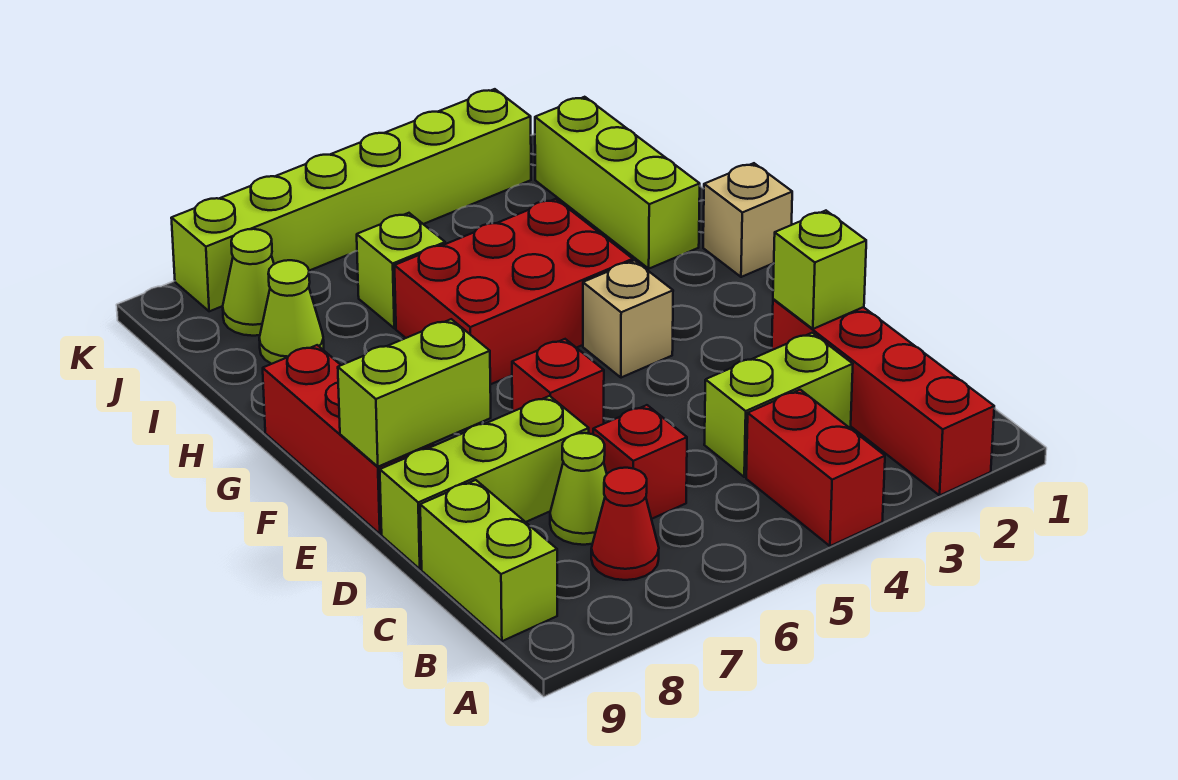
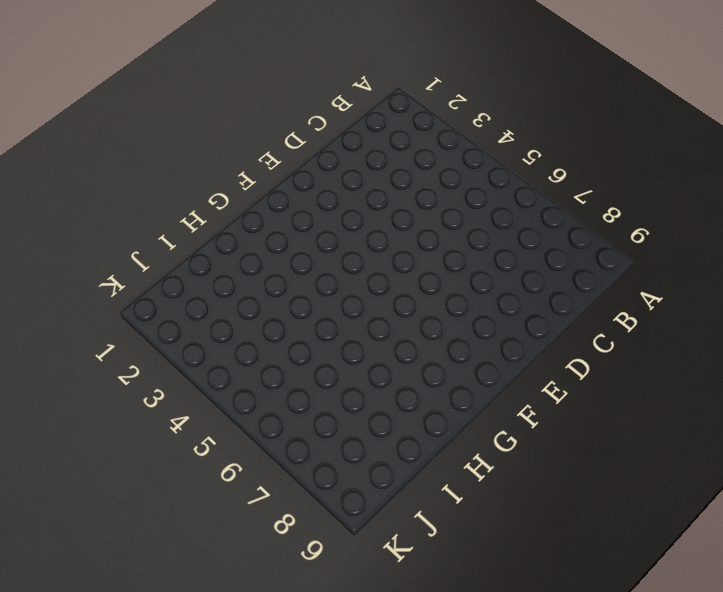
none -> red brick A2:D2 level 1
none -> red brick A4:B4 level 1
none -> red cone B7 level 1

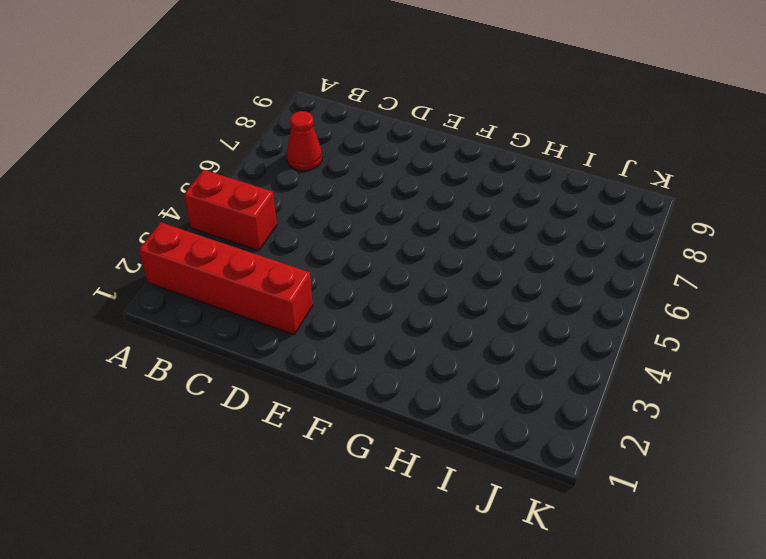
none -> lime brick B9:C9 level 1
none -> lime brick C3:C4 level 1
none -> red brick C6 level 1

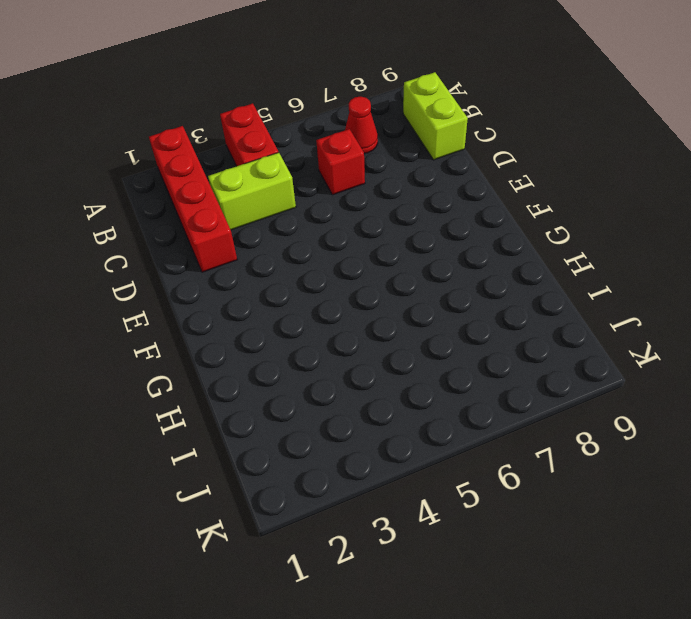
none -> lime cone C7 level 1
none -> lime brick D7:D9 level 1
none -> red brick E6 level 1

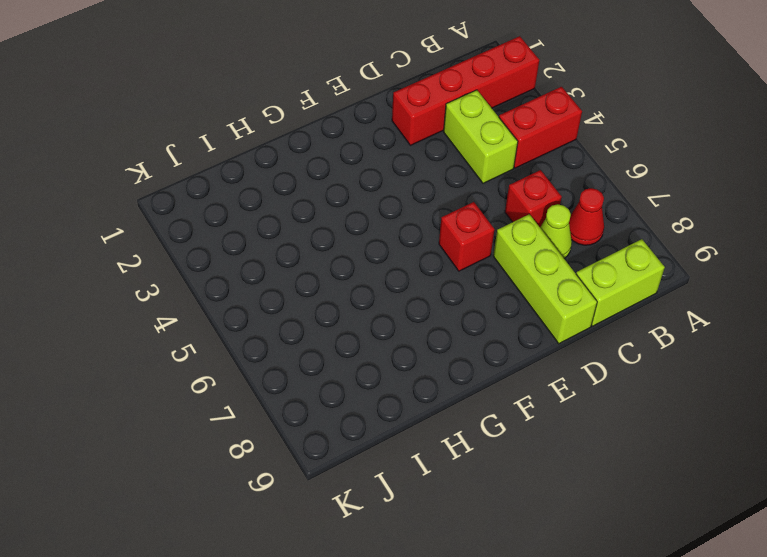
none -> red brick E9:G9 level 1
none -> tan brick F4 level 1
none -> tan brick G1 level 1

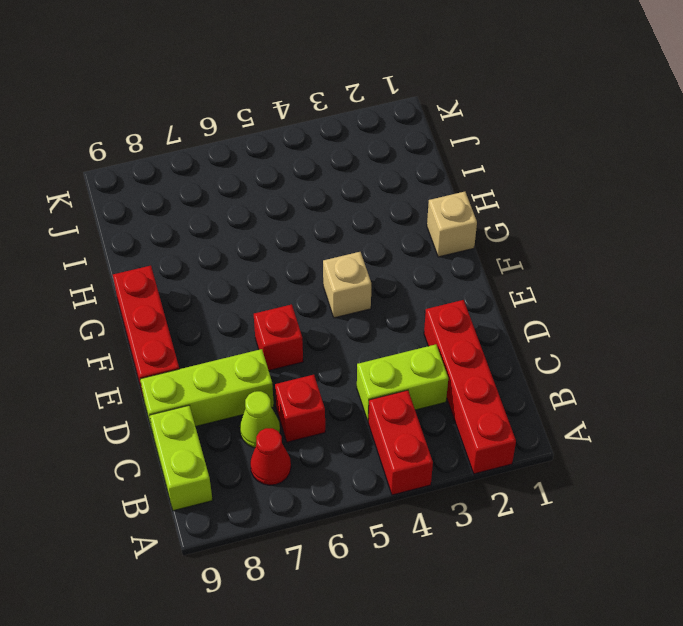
none -> red brick G4:H6 level 1
none -> lime brick H2:J2 level 1
none -> lime brick I6 level 1

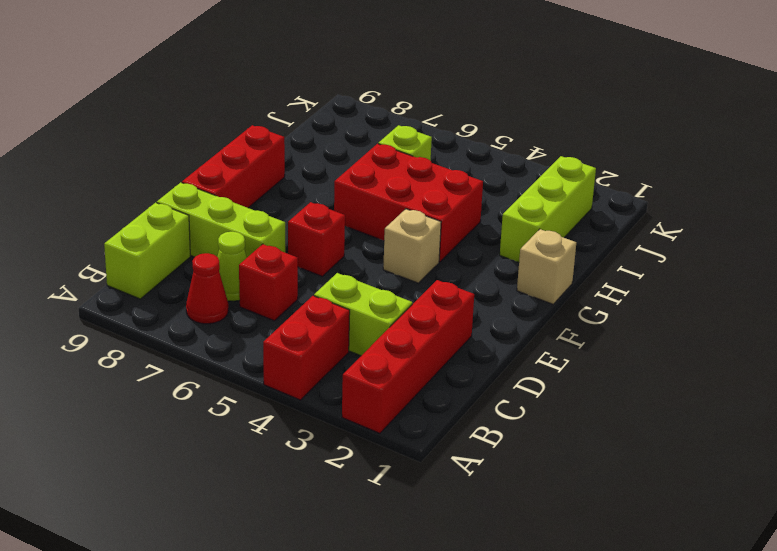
none -> lime cone I8 level 1
none -> lime cone J8 level 1
none -> lime brick K3:K8 level 1

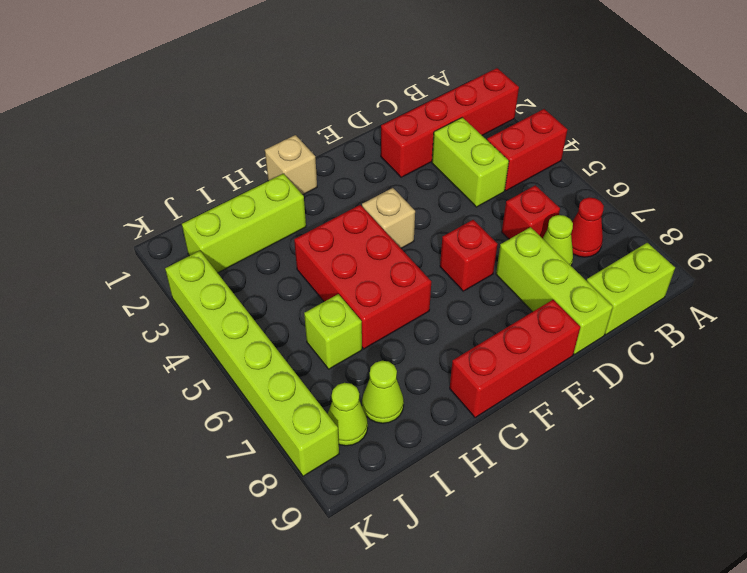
none -> lime brick D2 level 2
none -> lime brick E8:E9 level 2

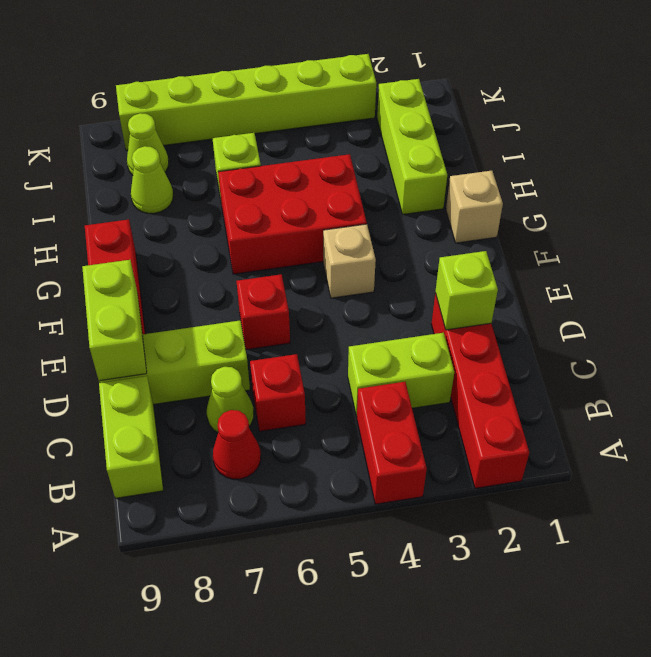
lime brick D9:E9 level 2 -> lime brick E8:E9 level 2

